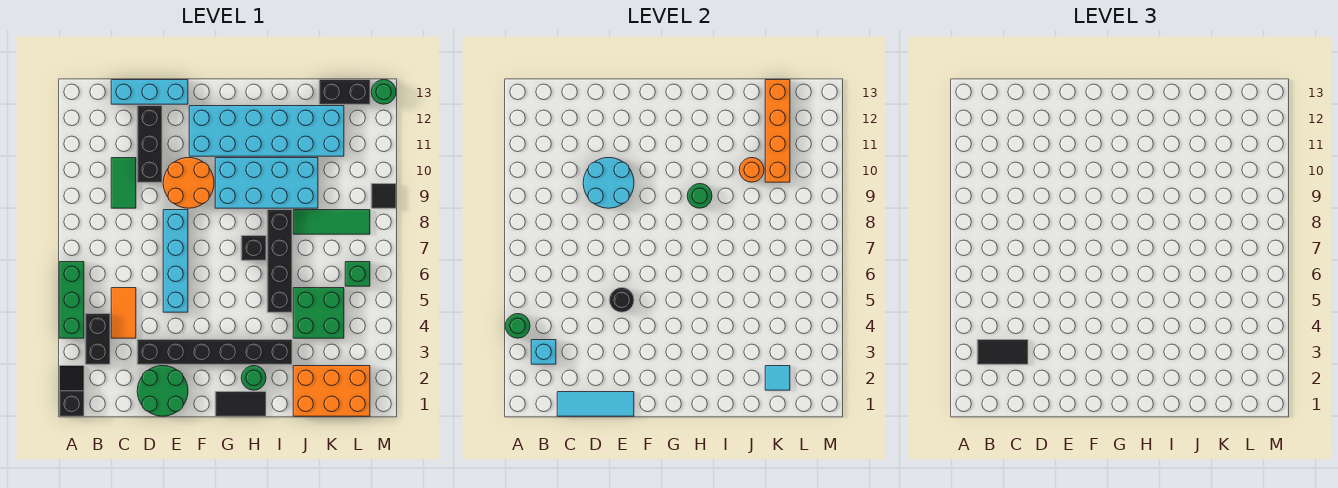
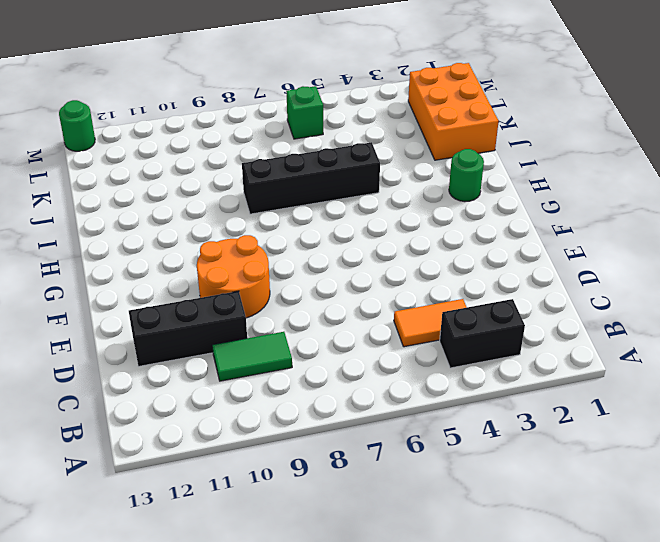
none -> black slope A1:A2 level 1 top 1
none -> green brick A4:A6 level 1
none -> cyan brick C13:E13 level 1
none -> green round brick D1:E2 level 1

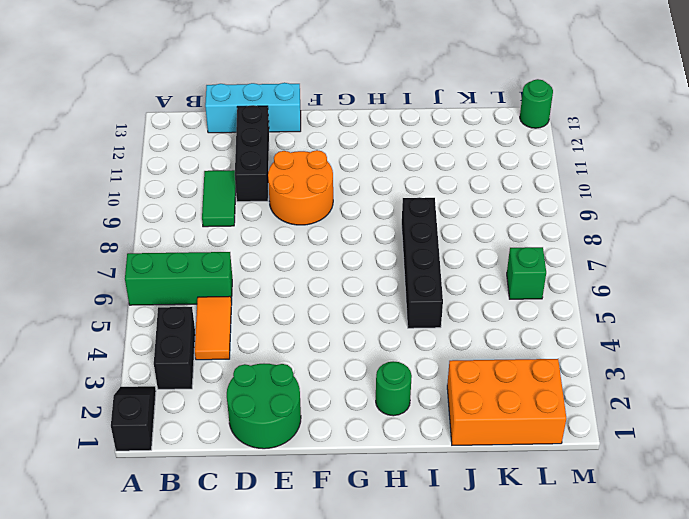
green brick A6:C6 level 1 -> green brick A4:A6 level 1
none -> black brick D3:I3 level 1
none -> cyan brick E5:E8 level 1
none -> cyan brick F11:K12 level 1
none -> black tile G1:H1 level 1

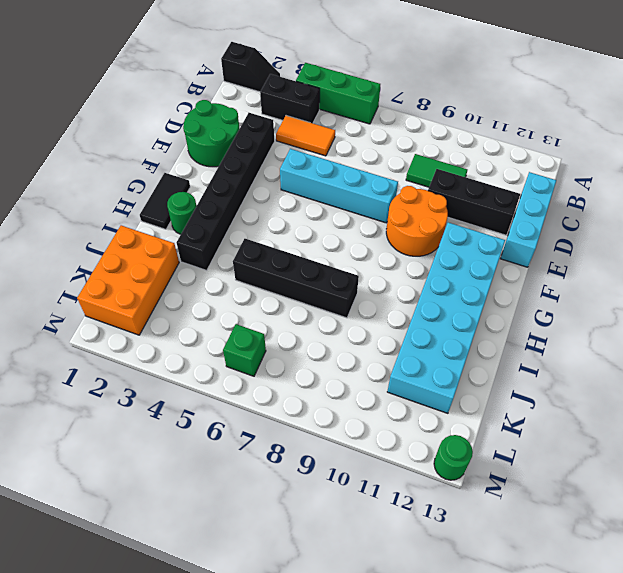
none -> cyan brick G9:J10 level 1
none -> black brick H7 level 1
none -> green brick J4:K5 level 1
none -> green tile J8:L8 level 1

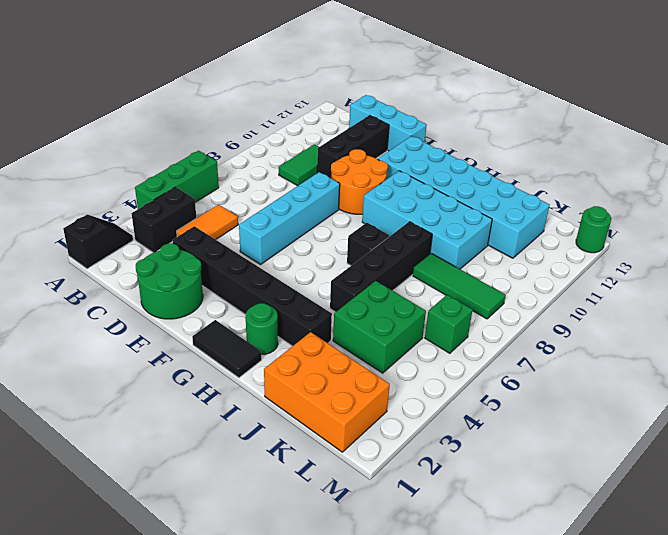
none -> black brick K13:L13 level 1
none -> black tile M9 level 1
none -> green round brick A4 level 2
none -> cyan brick B3 level 2

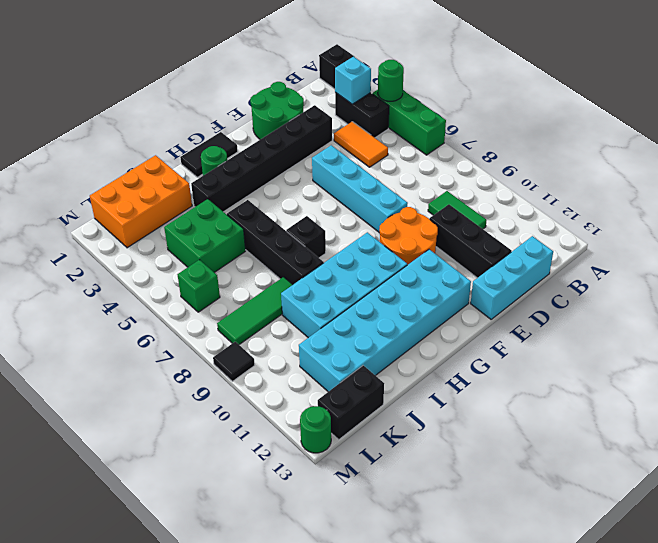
none -> cyan tile C1:E1 level 2
none -> cyan round brick D9:E10 level 2
none -> black round brick E5 level 2
none -> green round brick H9 level 2

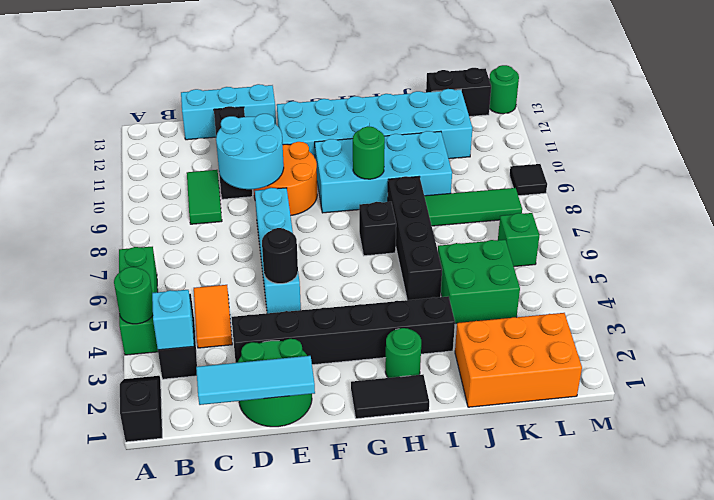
none -> orange round brick J10 level 2
none -> cyan tile K2 level 2
none -> orange brick K10:K13 level 2
none -> black tile B3:C3 level 3

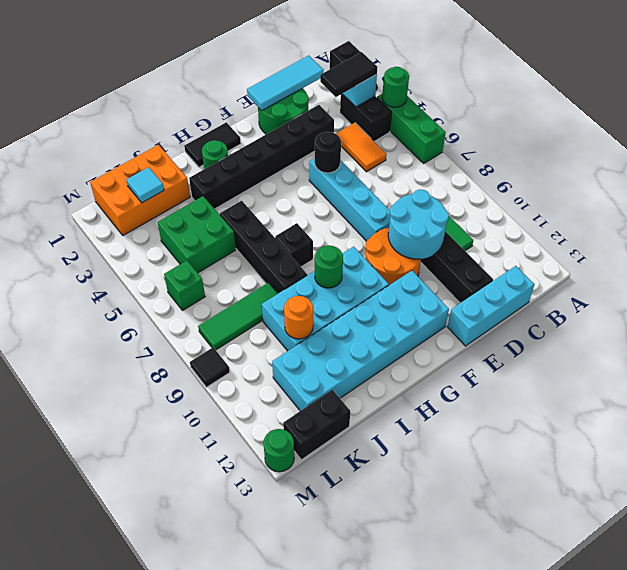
none -> orange brick K10:K13 level 2

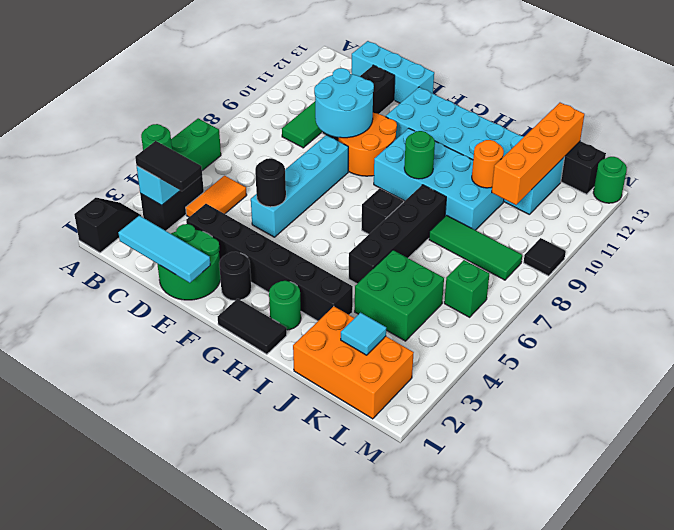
black round brick F2 level 1 -> none

